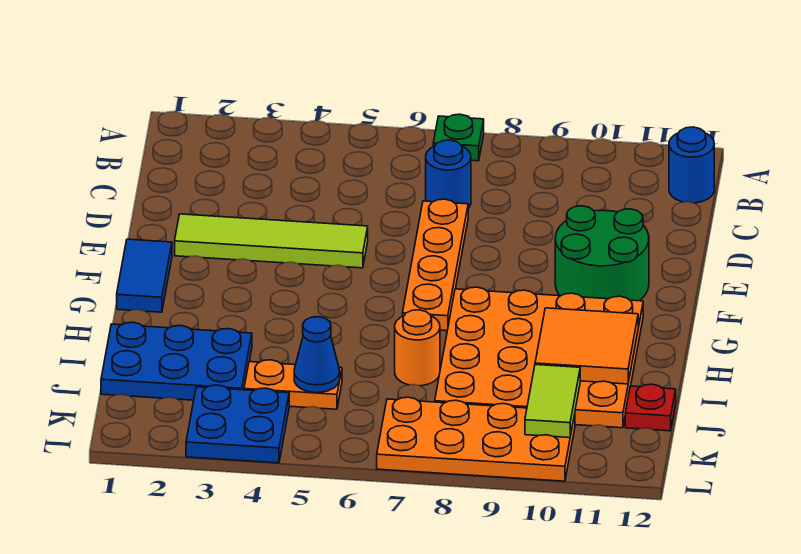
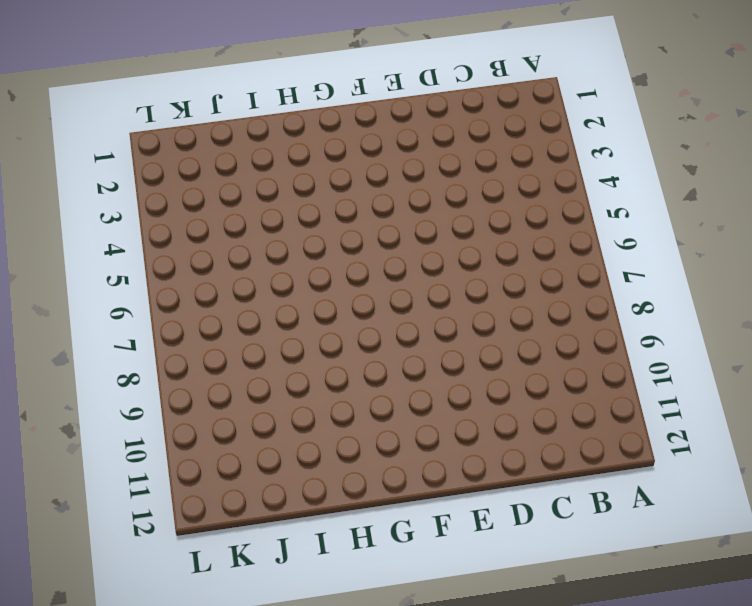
none -> green plate A7 level 1
none -> blue round brick B12 level 1
none -> blue round brick C7 level 1

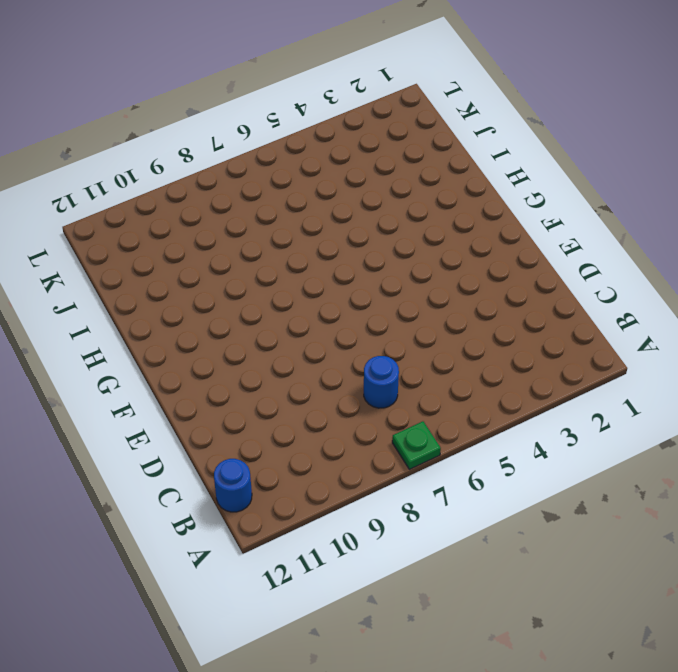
none -> orange plate D7:G7 level 1
none -> lime tile E2:E5 level 1
none -> green round brick E10:F11 level 1

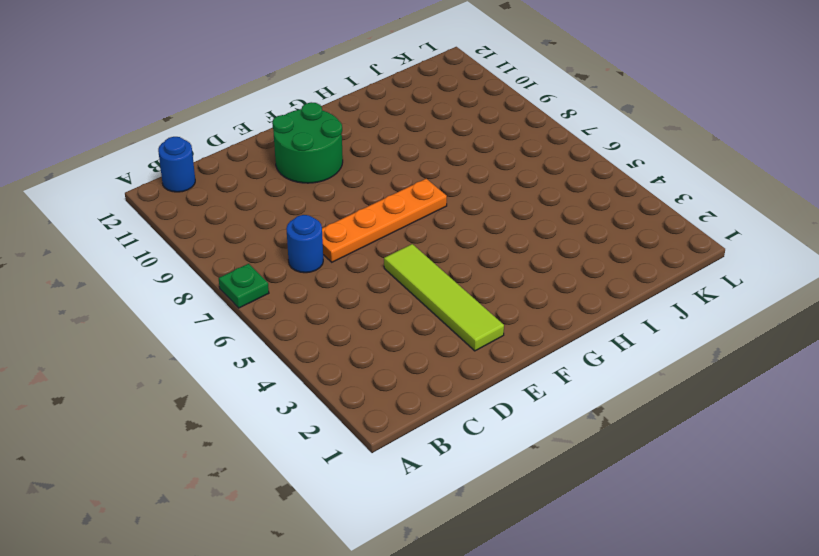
none -> blue tile F1:G1 level 1
none -> orange plate G8:J11 level 1
none -> blue plate I1:J3 level 1

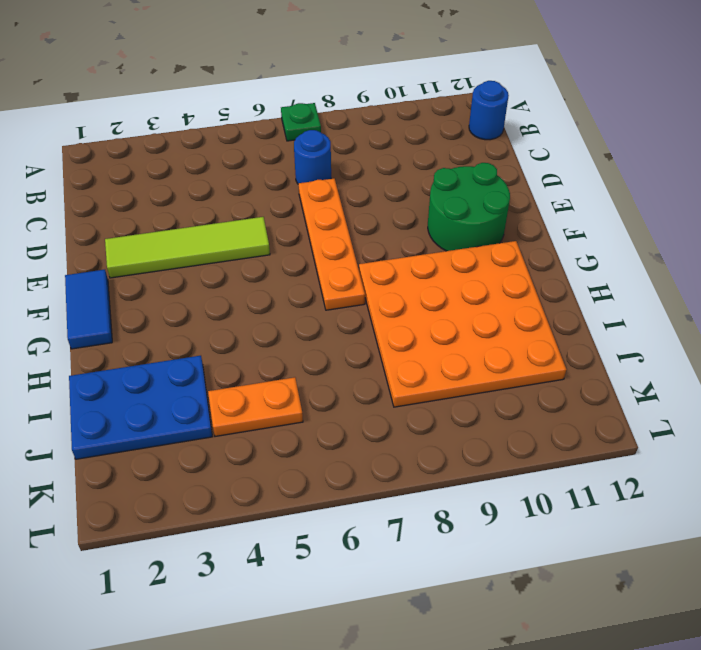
none -> orange round brick I7 level 1
none -> red plate J12 level 1
none -> blue plate K3:L4 level 1

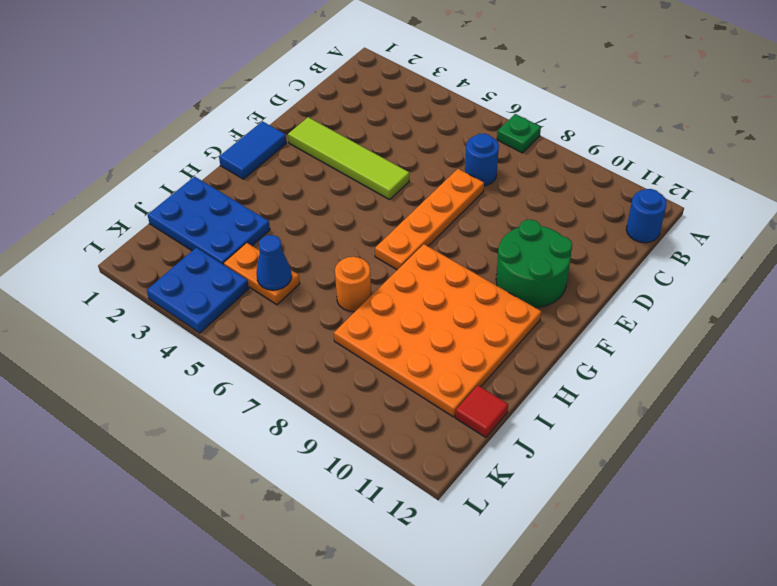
red tile J12 level 1 -> red plate J12 level 1
none -> orange plate K7:L10 level 1
none -> orange tile H10:I11 level 2
none -> lime tile J10:K10 level 2

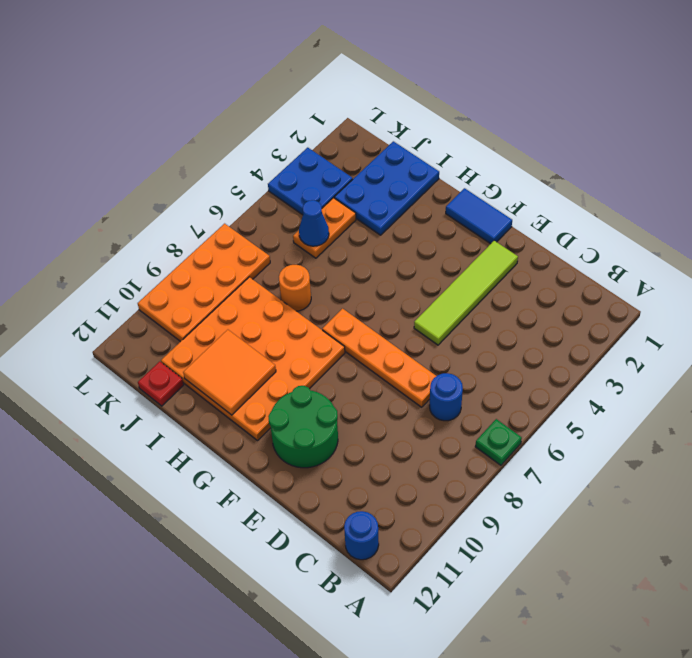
none -> lime tile J10:K10 level 2

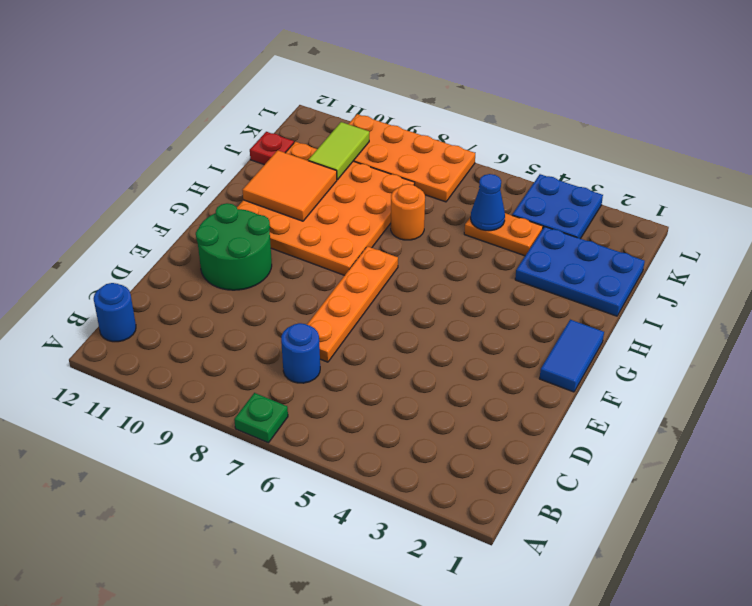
none -> lime tile E2:E5 level 1

